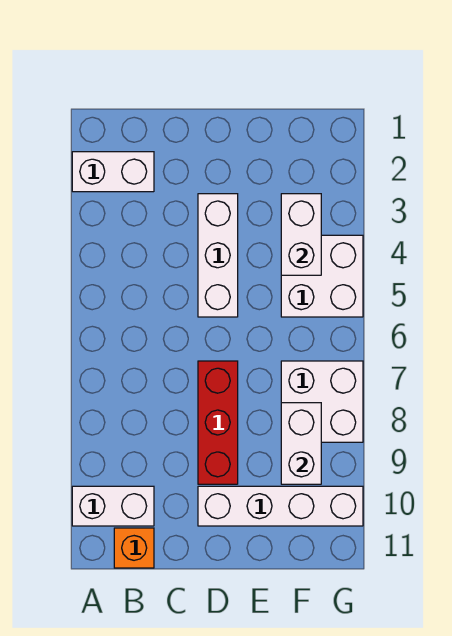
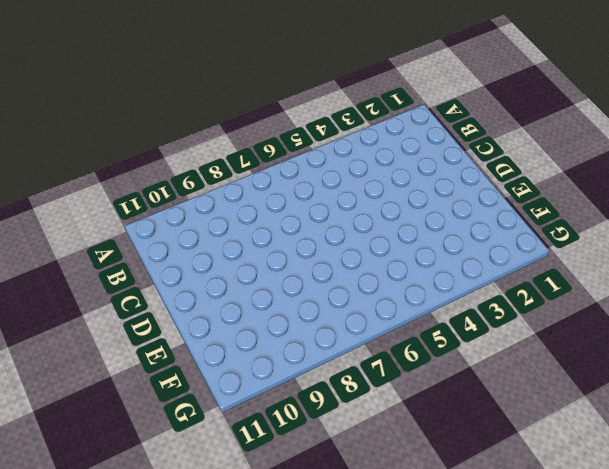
none -> white brick A2:B2 level 1
none -> white brick A10:B10 level 1

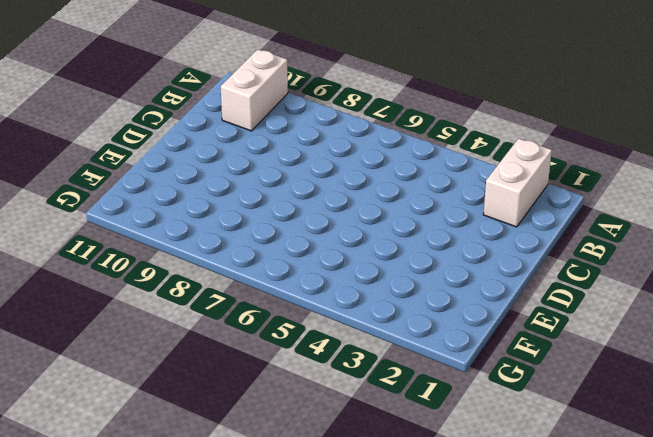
none -> orange brick B11 level 1
none -> white brick D3:D5 level 1

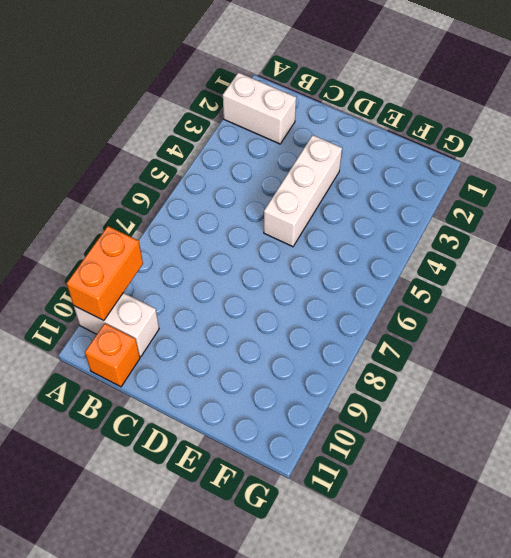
orange brick A9:A10 level 2 -> none
none -> red brick D7:D9 level 1
none -> white brick D10:G10 level 1

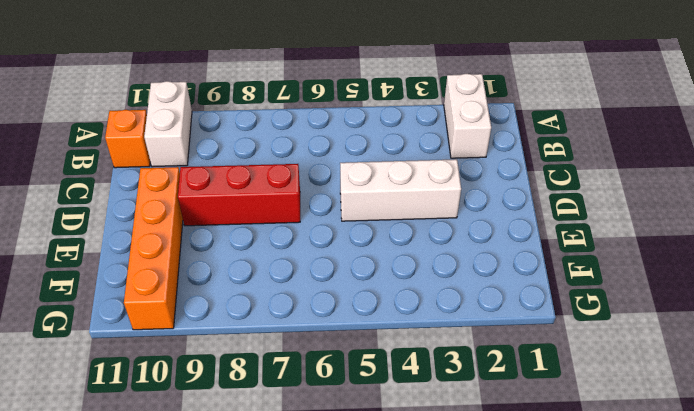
orange brick D10:G10 level 1 -> white brick D10:G10 level 1
none -> white brick F4:G5 level 1
none -> white brick F7:G8 level 1

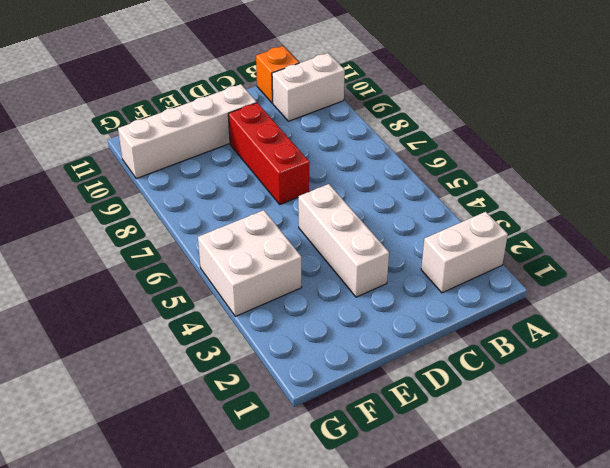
none -> white brick F7:G8 level 1
none -> white brick F3:F4 level 2

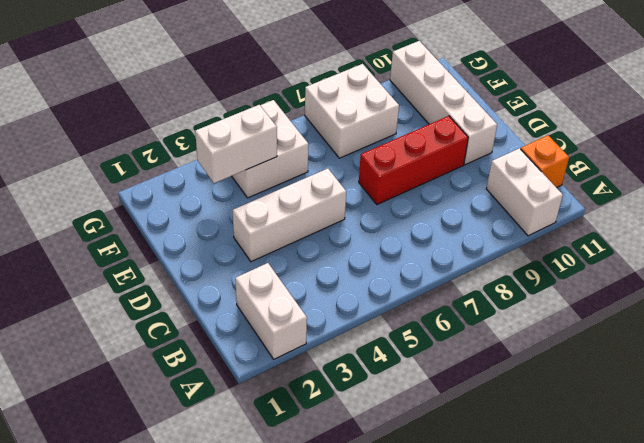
none -> white brick F8:F9 level 2

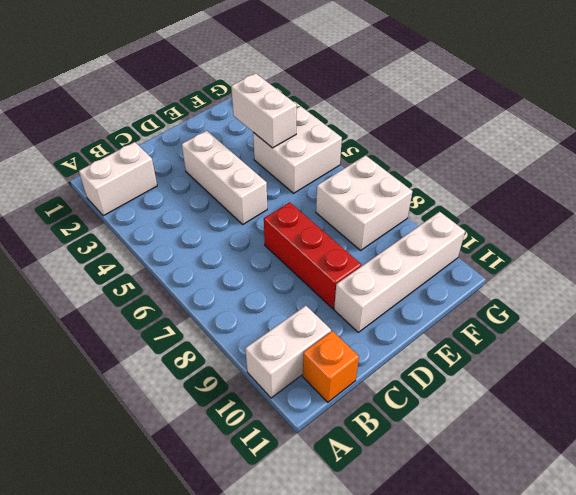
none -> white brick F8:F9 level 2

